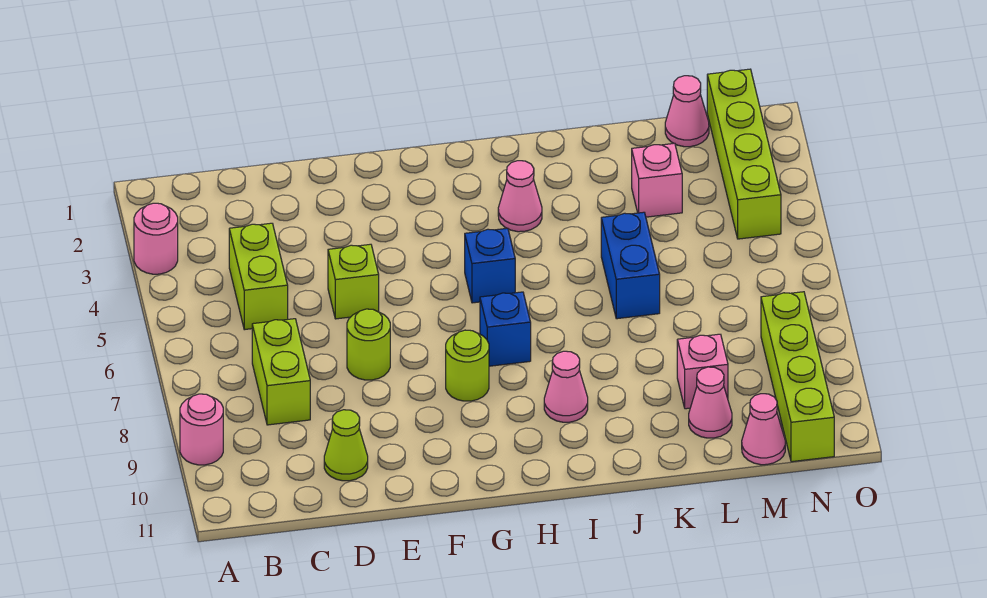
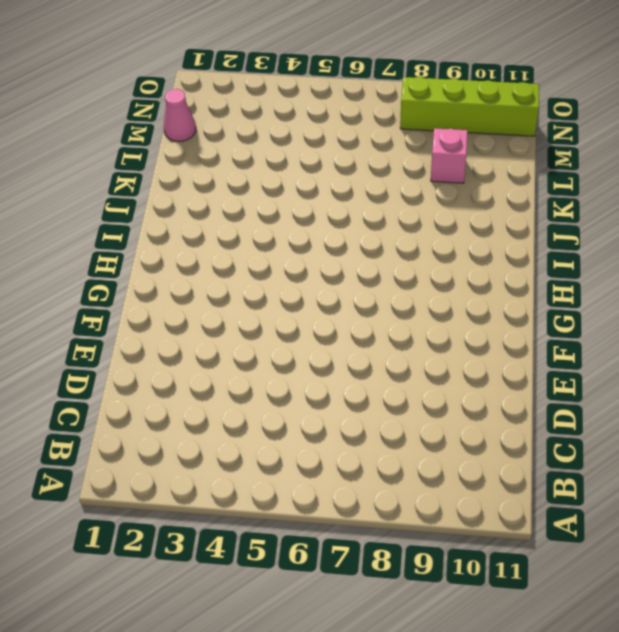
none -> pink round brick A3 level 1
none -> pink round brick A9 level 1
none -> lime brick C4:C5 level 1

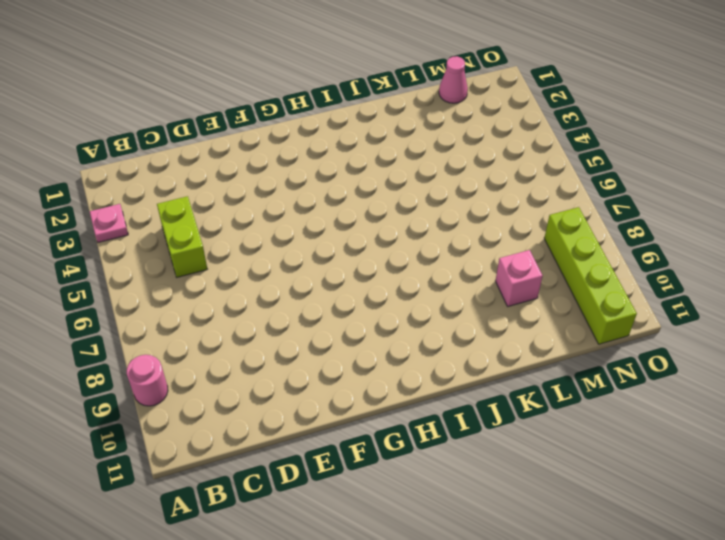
pink plate A3 level 1 -> pink round brick A3 level 1
none -> lime brick C7:C8 level 1
none -> lime cone D10 level 1
none -> lime brick E5 level 1

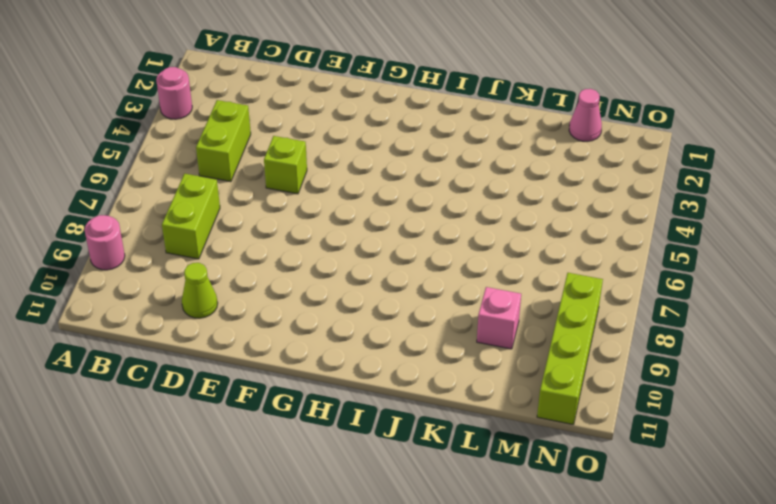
none -> lime round brick E7 level 1
none -> lime round brick G8 level 1
none -> blue brick H5 level 1

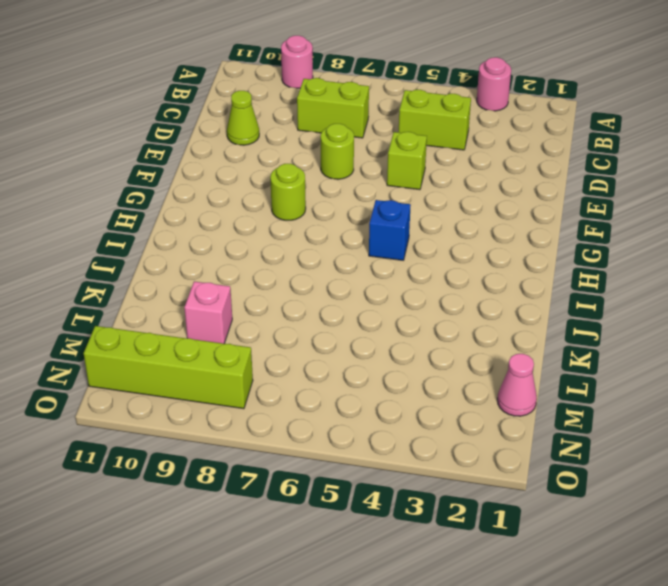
none -> blue brick H7 level 1
none -> pink cone I3 level 1
none -> pink cone I9 level 1

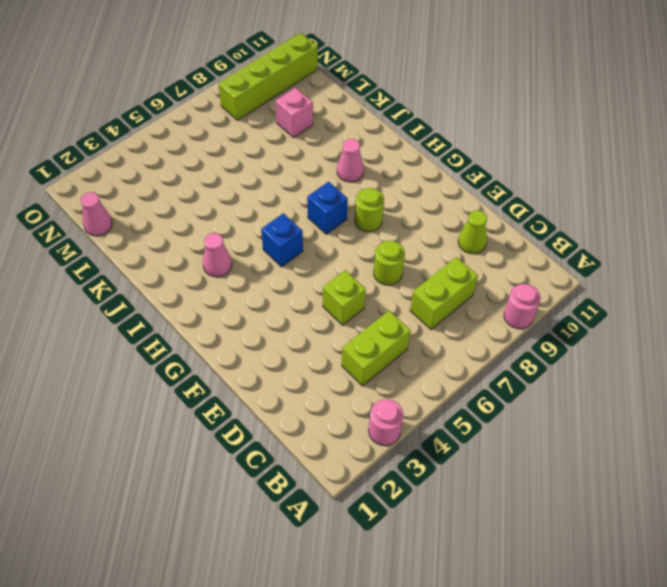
none -> blue brick K5:K6 level 1
none -> pink brick L3 level 1
none -> pink cone L10 level 1

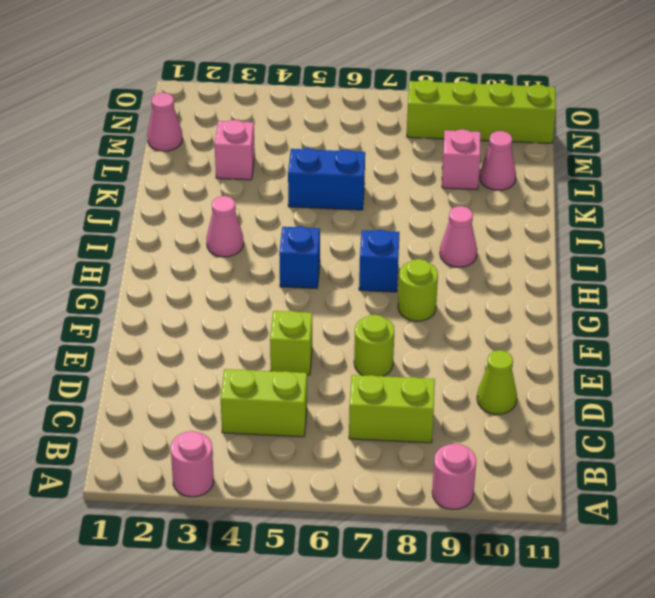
none -> pink cone M11 level 1
none -> lime brick N1:N4 level 1

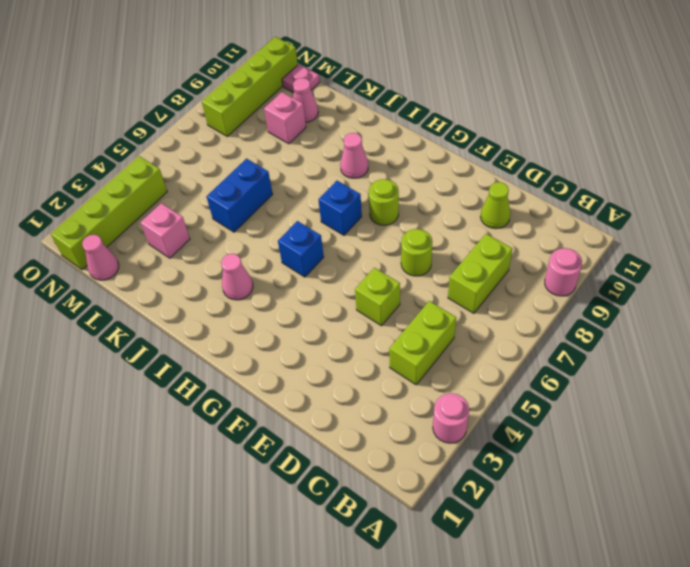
pink plate M11 level 1 -> pink cone M11 level 1

